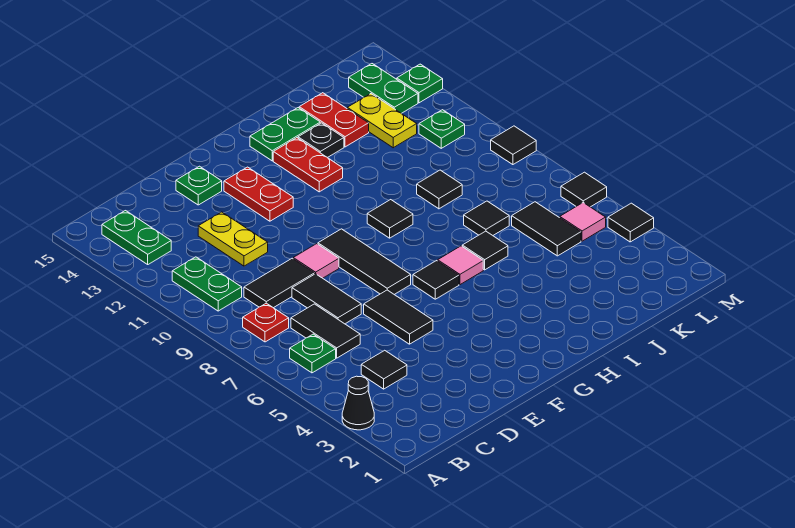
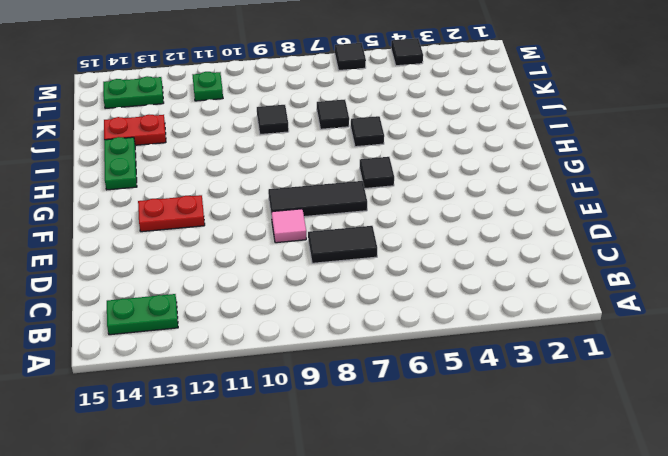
none -> black cone A3 level 1
none -> green plate B6 level 1
none -> red plate B8 level 1
none -> green plate B10:B11 level 1

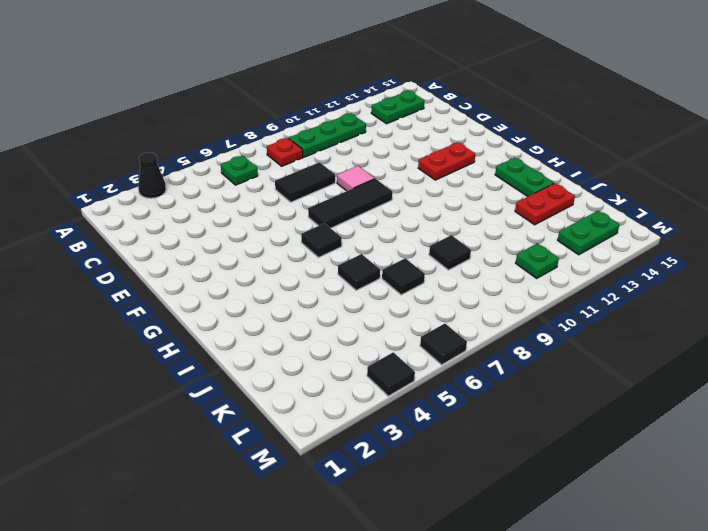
green plate B9:B11 level 1 -> green plate B10:B11 level 1
none -> black tile C4 level 1
none -> black tile C6:C7 level 1
none -> black tile C9:D9 level 1
none -> yellow plate D11:D12 level 1

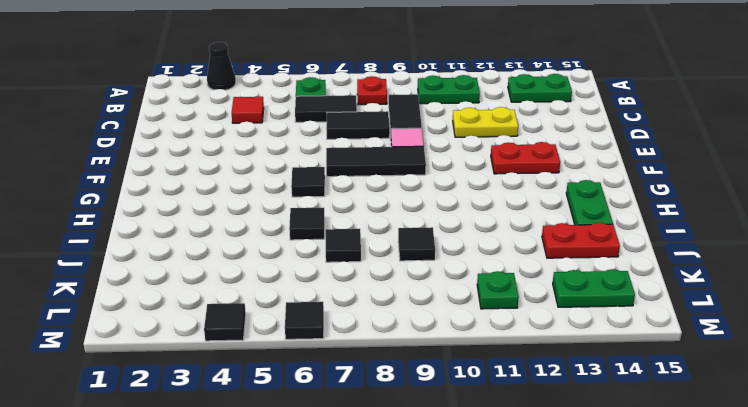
red tile C4 level 1 -> black tile C4 level 1
none -> black tile E5:E6 level 1
none -> green plate E14 level 1
none -> pink tile H6 level 1
none -> black tile H9 level 1

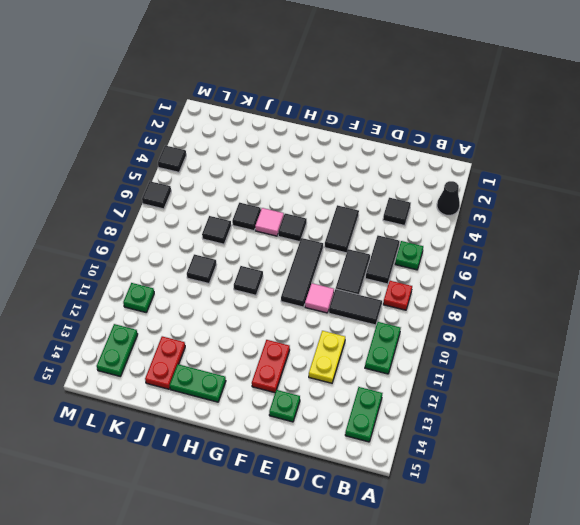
none -> red plate H12:H13 level 1
none -> black plate I13 level 1
none -> black tile K5:K6 level 1
none -> yellow plate K12:K13 level 1

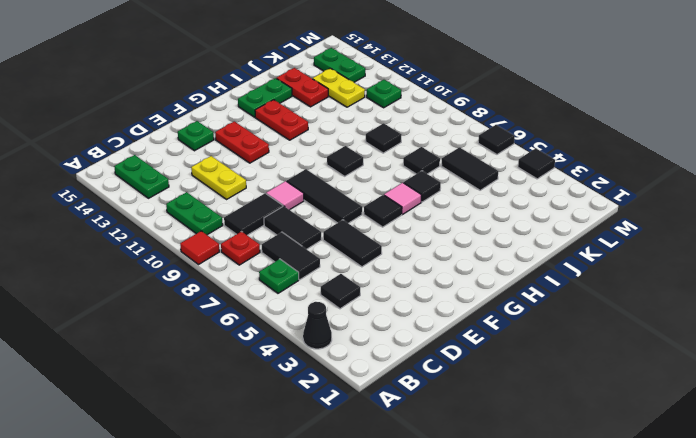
red tile A9 level 1 -> none
none -> black plate I13 level 1
none -> pink tile L5 level 1
none -> black tile M9 level 1
none -> green plate M13 level 1

